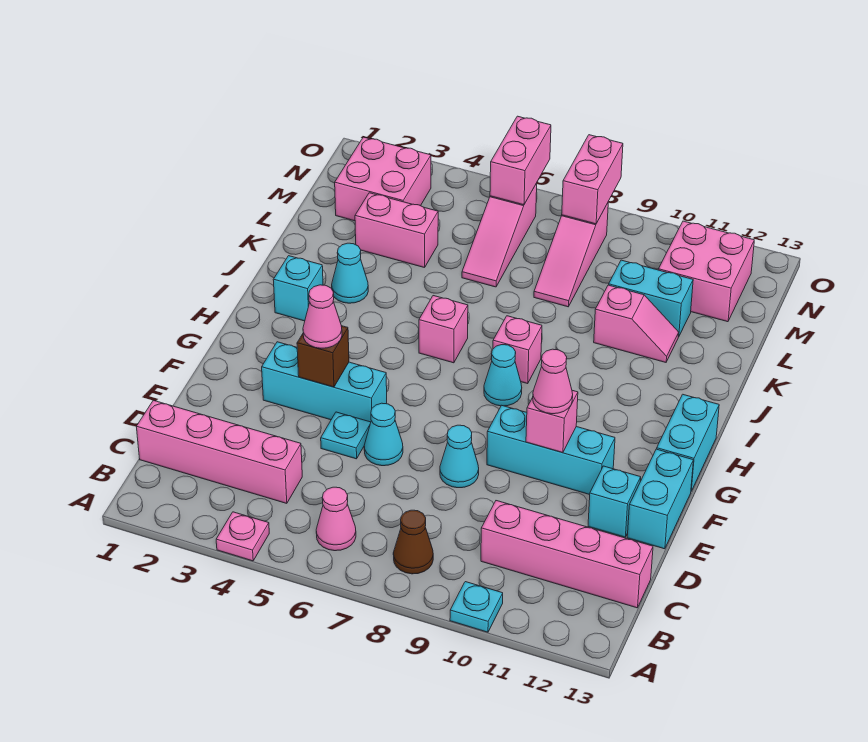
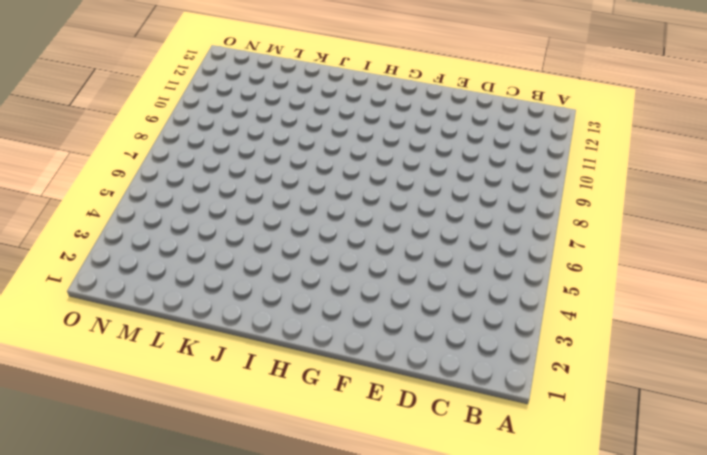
none -> pink plate A4 level 1
none -> cyan plate A10 level 1
none -> pink cone B6 level 1
none -> brown cone B8 level 1

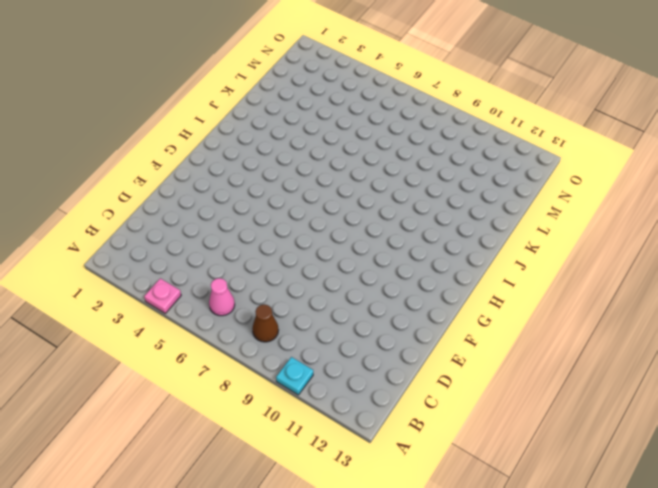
none -> pink brick C1:C4 level 1
none -> pink brick C10:C13 level 1
none -> cyan plate E5 level 1
none -> cyan cone E6 level 1

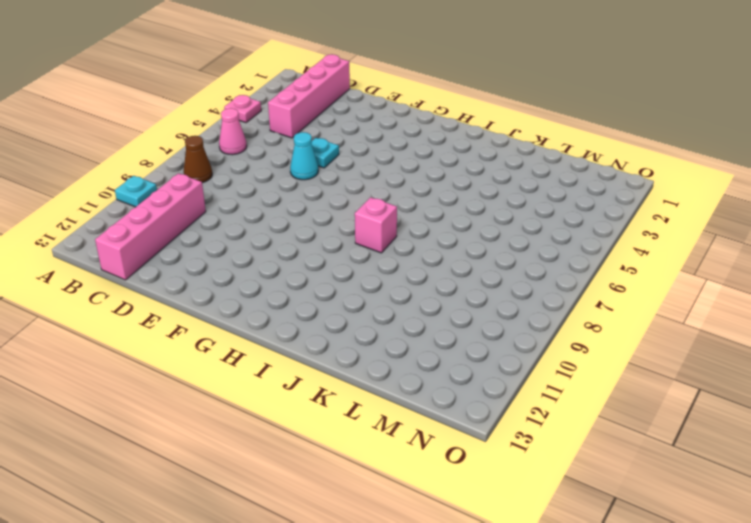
none -> cyan cone E8 level 1
none -> cyan brick E12 level 1
none -> cyan brick E13:F13 level 1
none -> cyan brick F3:F5 level 1

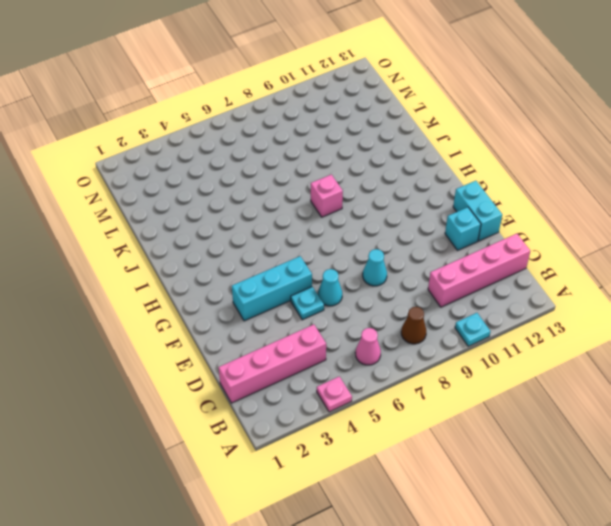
none -> cyan brick F9:F11 level 1
none -> cyan brick G13:H13 level 1
none -> cyan cone H8 level 1
none -> cyan brick I2 level 1

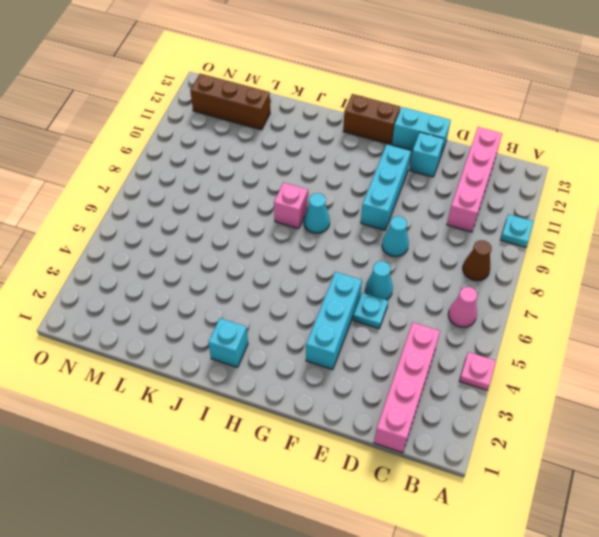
brown brick G13:H13 level 1 -> cyan brick G13:H13 level 1
brown brick L12:N12 level 1 -> pink brick M11:N12 level 1
none -> pink brick I6 level 1
none -> cyan cone J3 level 1
none -> pink slope K10:K11 level 1 top 10
none -> pink brick L3:L4 level 1

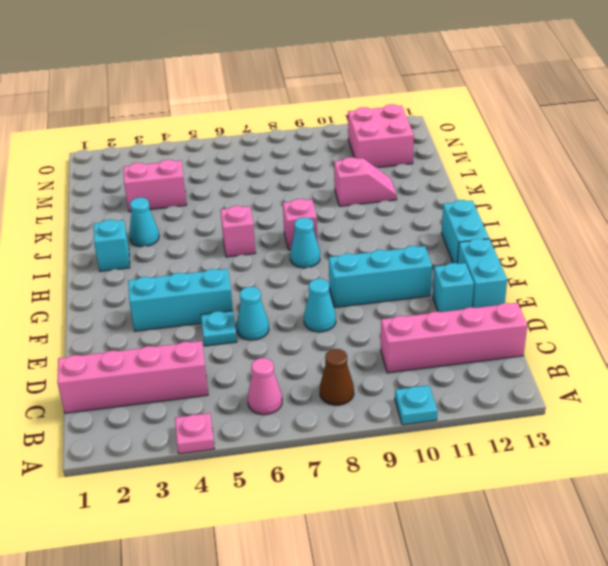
none -> pink slope L6:N6 level 1 top N
none -> pink slope L8:N8 level 1 top N
none -> cyan brick L10:L11 level 1
none -> pink brick M2:N3 level 1

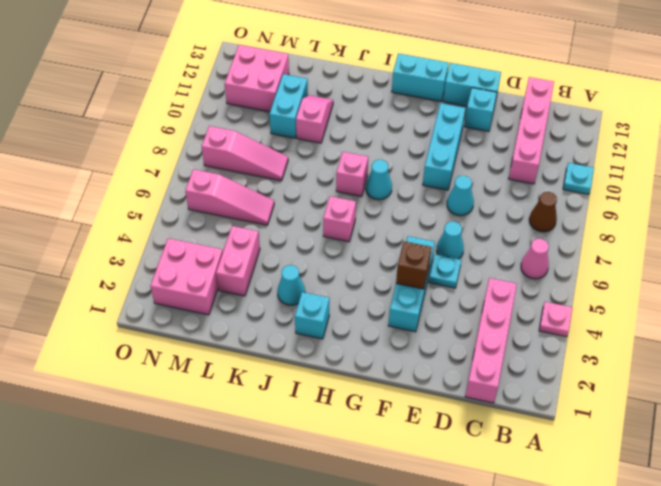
none -> pink brick F10 level 2
none -> pink brick N6:O6 level 2
none -> pink brick N8:O8 level 2
none -> pink cone F4 level 3

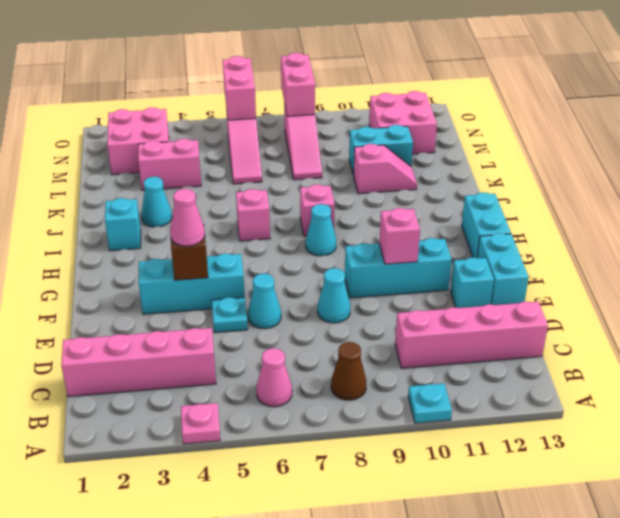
none -> pink cone F10 level 3

